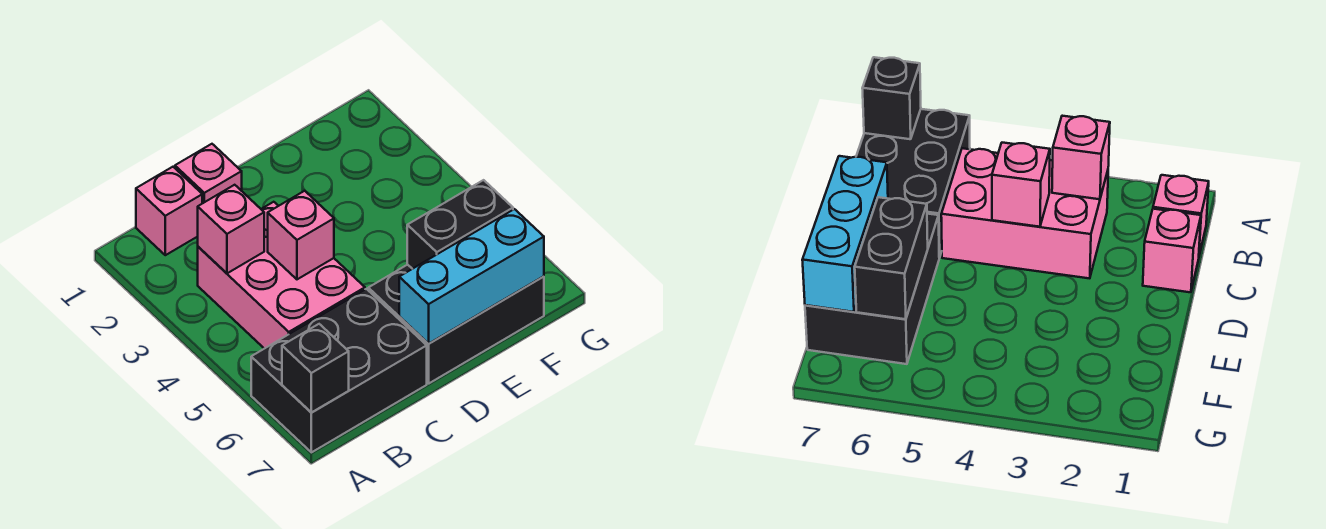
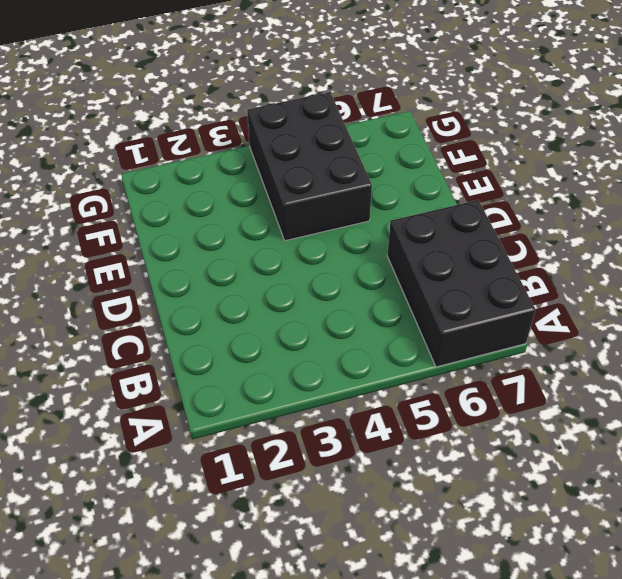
black brick E4:G5 level 1 -> black brick D6:F7 level 1
none -> pink brick B1 level 1
none -> pink brick B3:C5 level 1

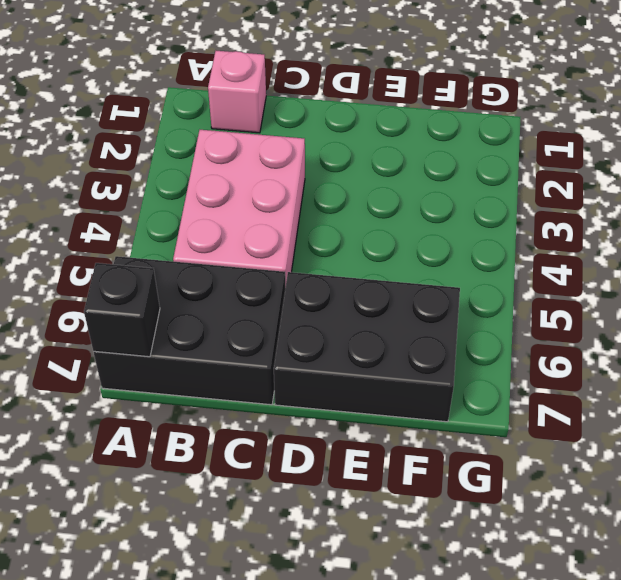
none -> pink brick C1 level 1
none -> pink brick B3 level 2

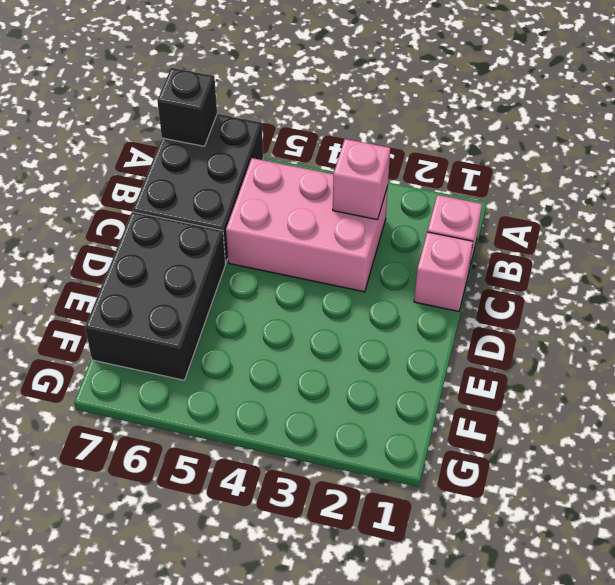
none -> pink brick C4 level 2
none -> cyan brick D7:F7 level 2

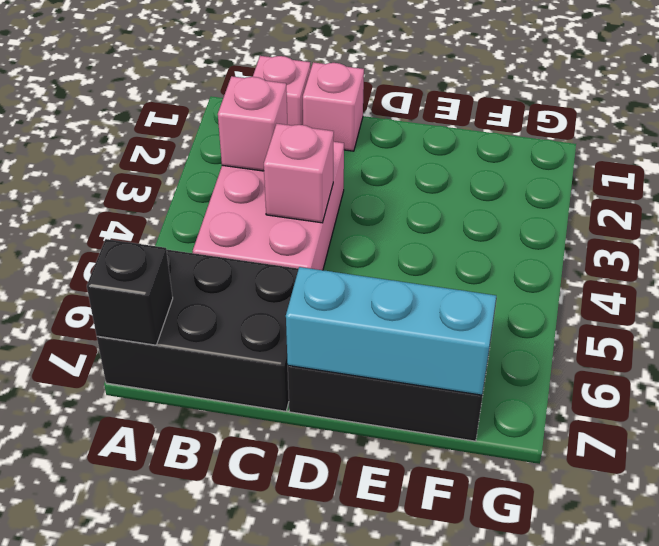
none -> black brick E6:F6 level 2

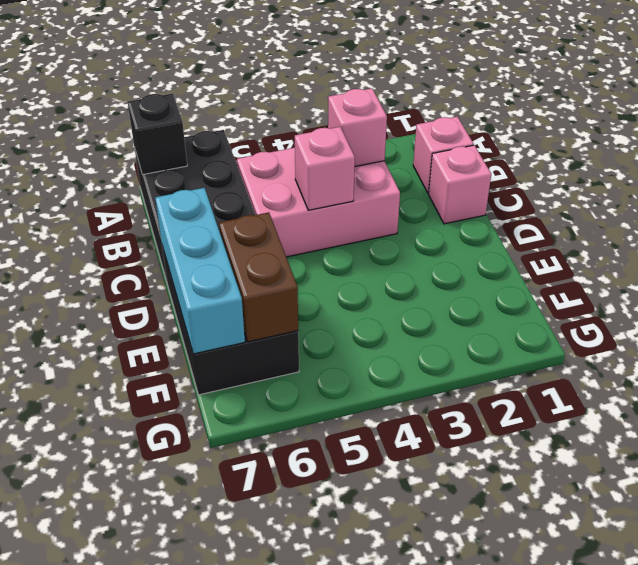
brown brick E6:F6 level 2 -> black brick E6:F6 level 2

